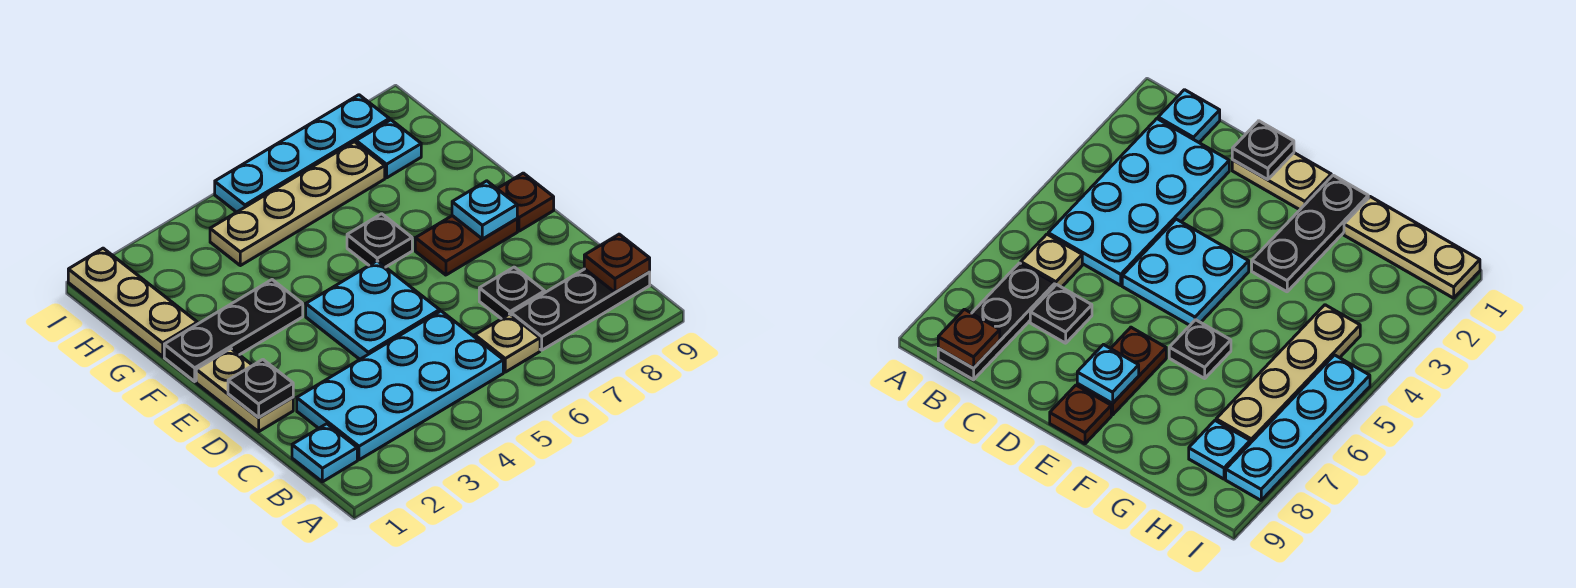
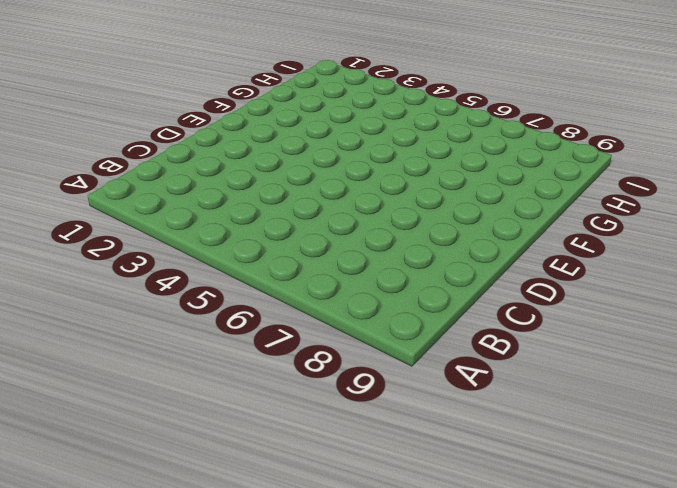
none -> cyan plate B1 level 1
none -> cyan plate B2:C5 level 1
none -> tan plate B6 level 1

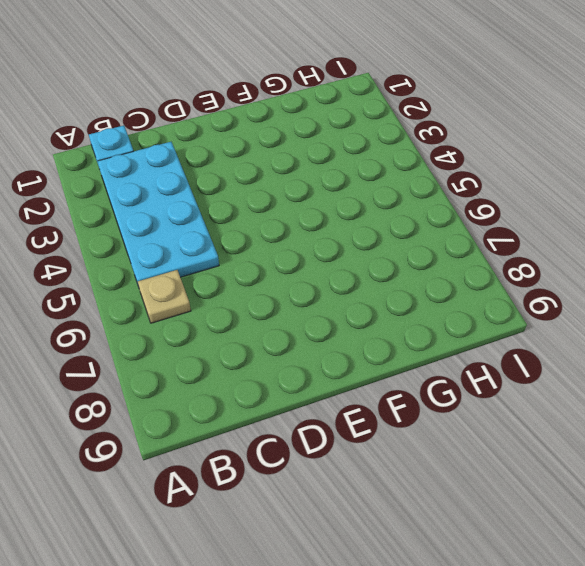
none -> black plate B7:B9 level 1
none -> black plate C7 level 1
none -> tan plate D1:E1 level 1

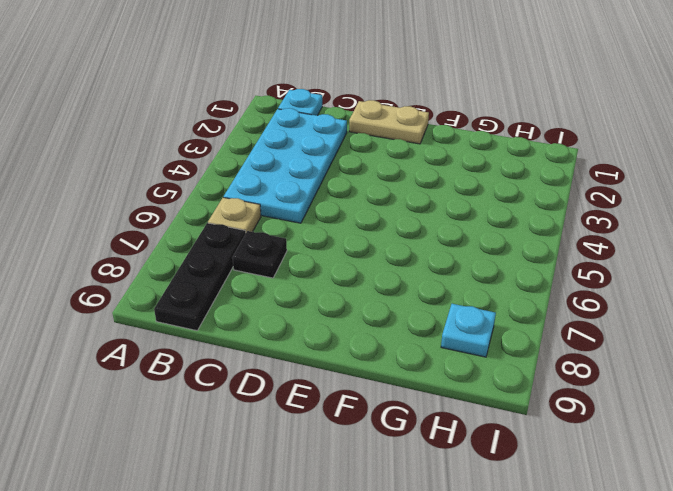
none -> cyan plate D4:E5 level 1
none -> brown plate E7:E8 level 1
none -> brown plate E9 level 1

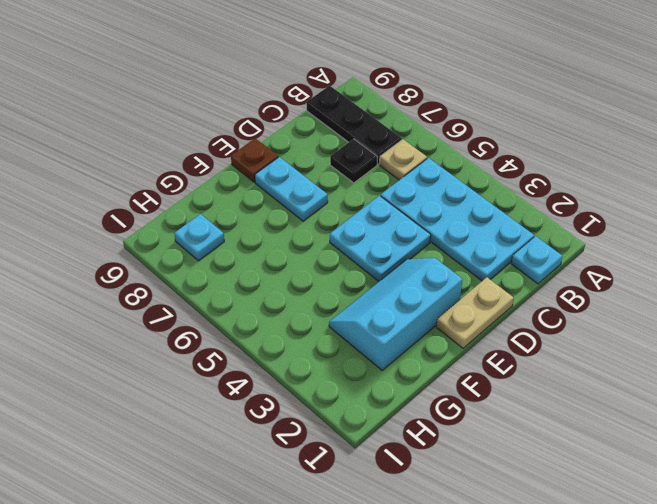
cyan slope E2:G3 level 1 top 2 -> black plate F1:F3 level 1
cyan plate E7:E8 level 1 -> brown plate E7:E8 level 1
none -> black plate F6 level 1
none -> tan plate G1:I1 level 1
none -> tan plate H4:H7 level 1

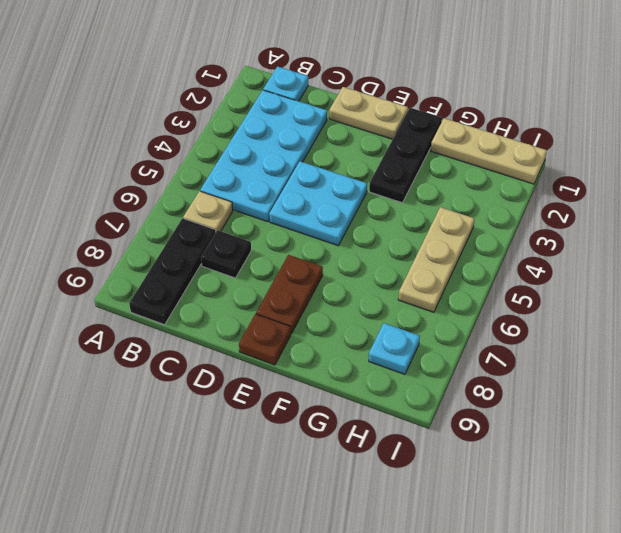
tan plate H4:H6 level 1 -> tan plate H4:H7 level 1
none -> black plate F6 level 1
none -> cyan plate I5:I8 level 1
none -> brown plate B9 level 2

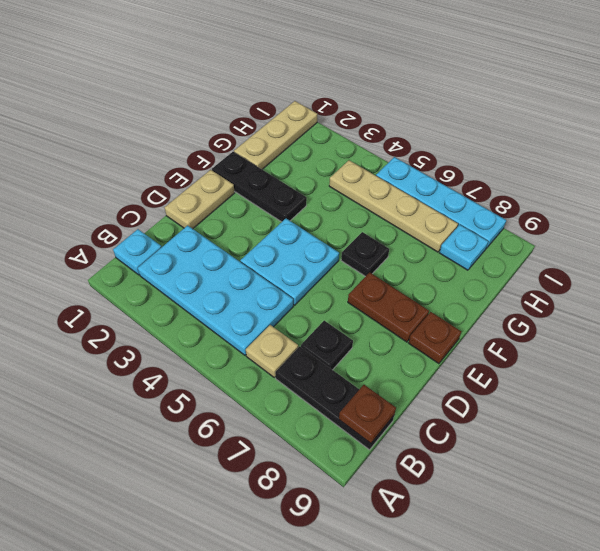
none -> black plate D1 level 2
none -> cyan plate E8 level 2

